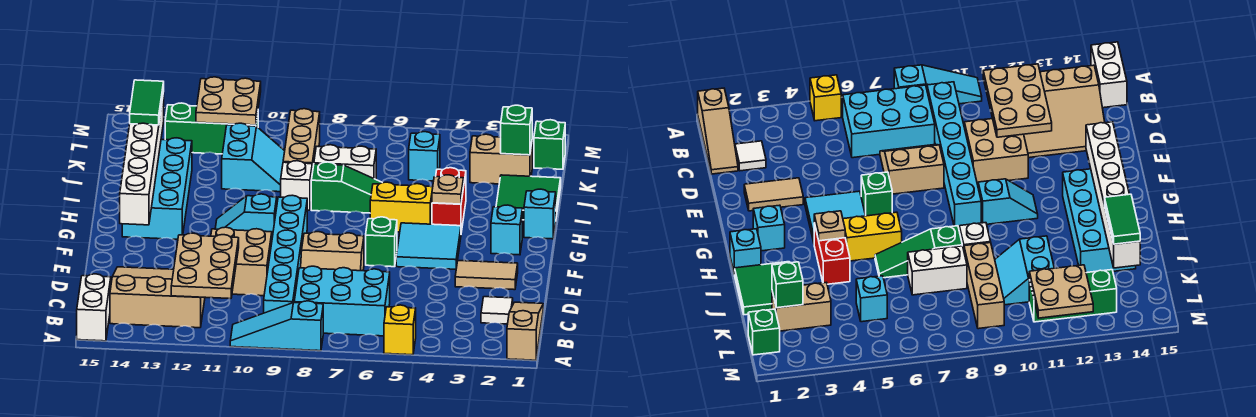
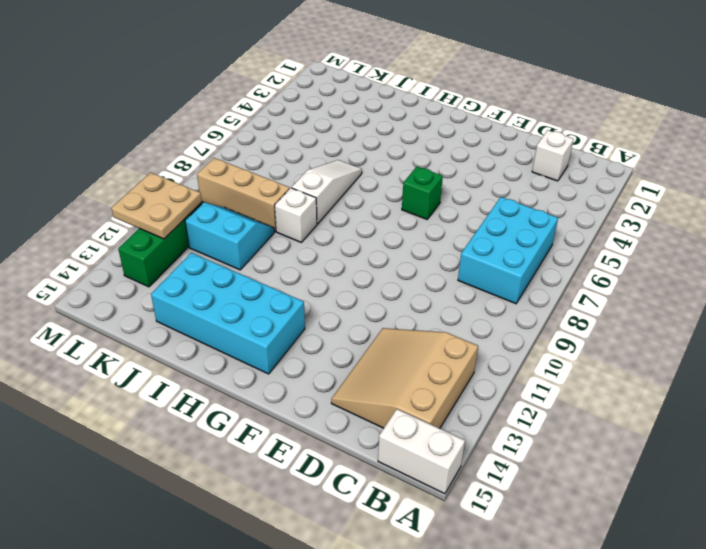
white brick C2 level 1 -> white tile C2 level 1
white slope I6:I8 level 1 top 8 -> green slope I6:I8 level 1 top 8
none -> tan slope A1:C1 level 1 top A
none -> yellow brick A5 level 1
none -> cyan slope A8:A10 level 1 top 8
none -> cyan brick B9:G9 level 1

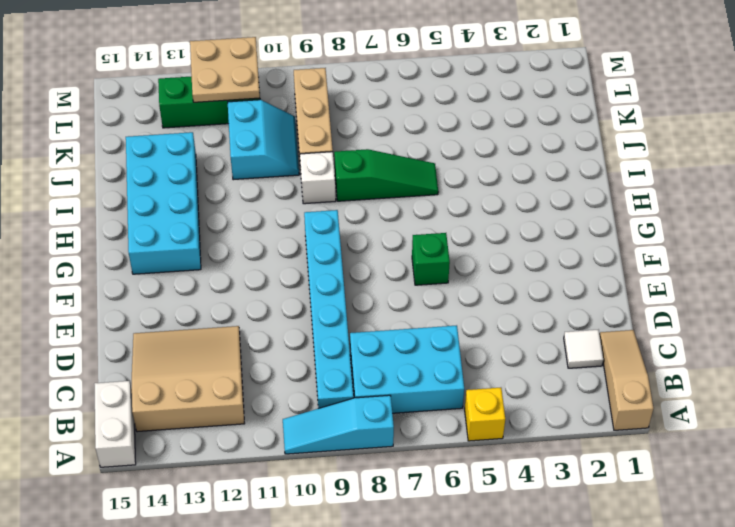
none -> tan slope D7:E8 level 1 top E
none -> tan brick D10:E11 level 1
none -> tan tile E2:E3 level 1
none -> cyan tile F4:G5 level 1

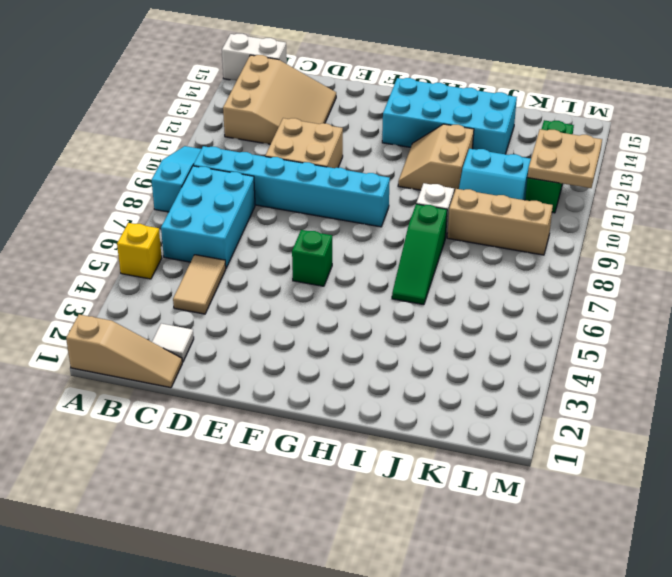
tan tile C4:C5 level 1 -> tan tile E2:E3 level 1
tan slope H11:I12 level 1 top I -> tan slope D7:E8 level 1 top E
none -> cyan tile F4:G5 level 1
none -> cyan brick G2 level 1
none -> cyan slope G10:G11 level 1 top 10
none -> cyan brick H1 level 1

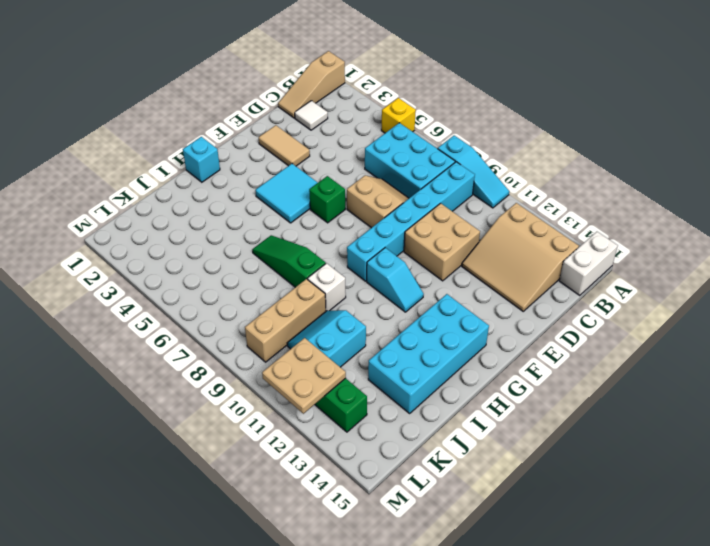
none -> cyan brick G2 level 1
none -> red brick H4:I4 level 1
none -> yellow brick H5:H6 level 1
none -> green tile I1:J2 level 1

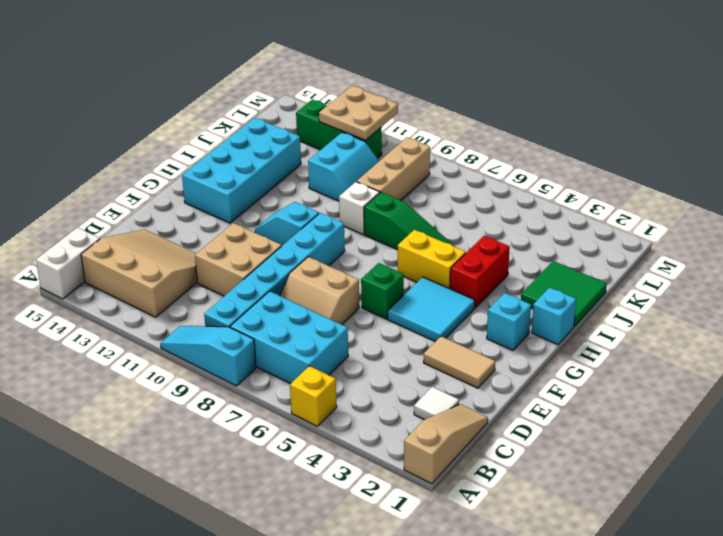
none -> white brick J7:J8 level 1
none -> tan brick K2:K3 level 1
none -> cyan brick K5 level 1
none -> green brick L1 level 1

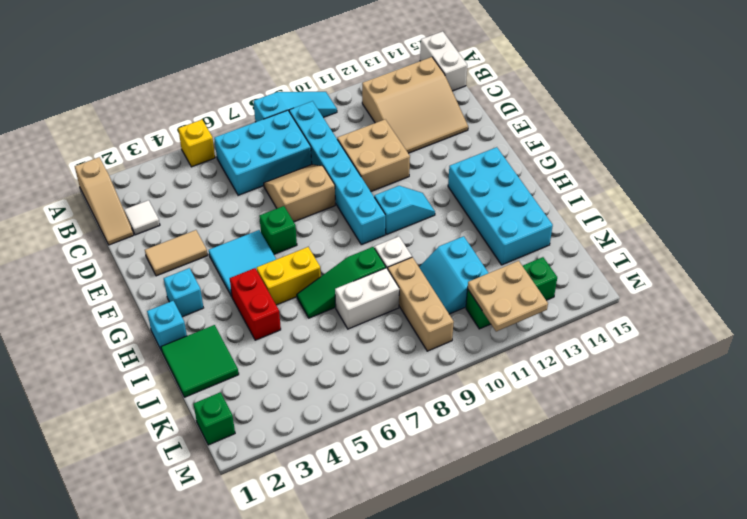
none -> tan brick K2:K3 level 1
none -> cyan brick K5 level 1
none -> tan plate B11:D12 level 2
none -> white brick F14:K14 level 2

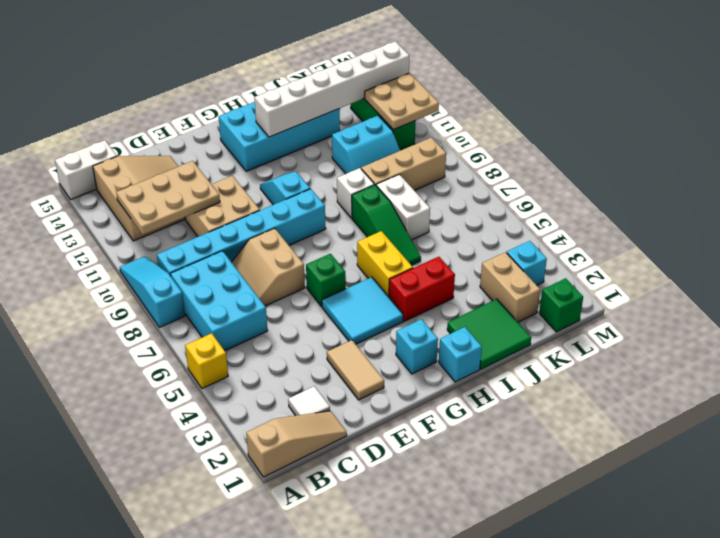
white brick H13:M13 level 2 -> white brick F14:K14 level 2
cyan brick L3 level 1 -> cyan brick K5 level 1
none -> tan plate H4 level 2
none -> green brick K2 level 2
none -> green tile J14:K14 level 3

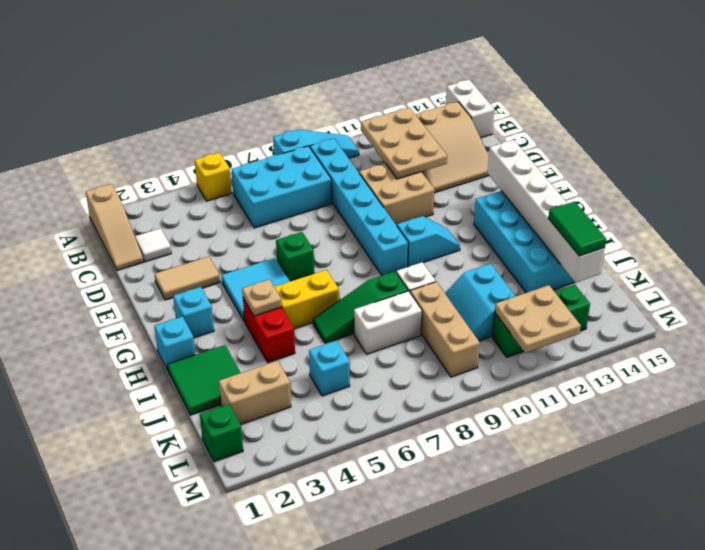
none -> tan slope D7:E8 level 1 top E
none -> green brick K2 level 2

